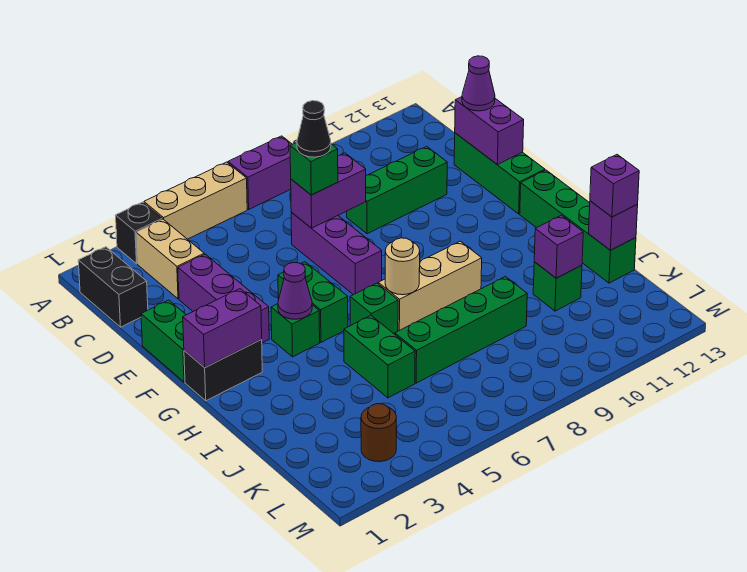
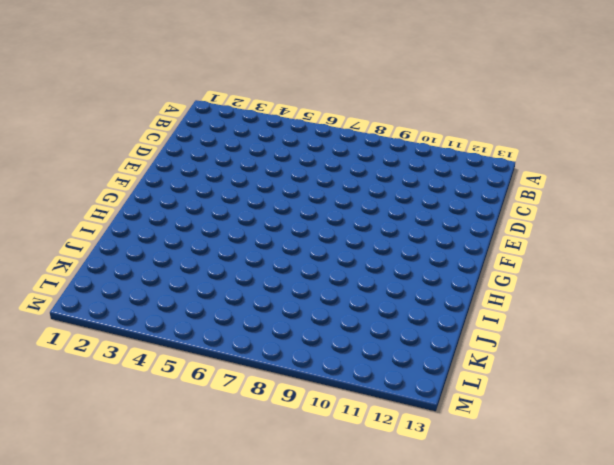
none -> black brick A3 level 1
none -> tan brick A4:A6 level 1
none -> purple brick A7:A8 level 1
none -> black brick B1:C1 level 1

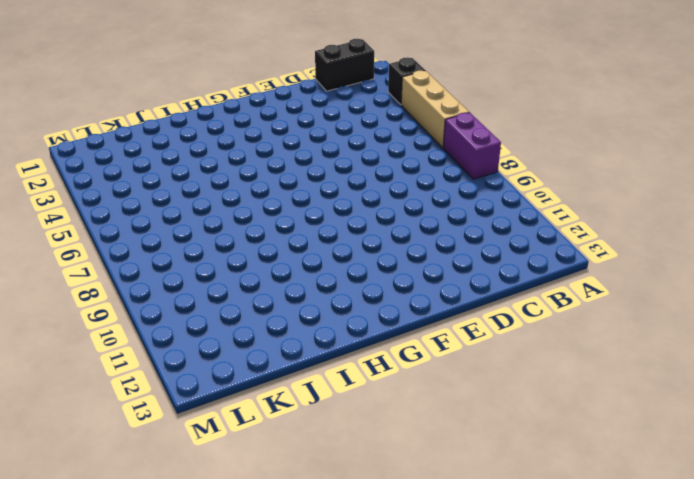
none -> tan brick B3:C3 level 1
none -> purple brick D3:F3 level 1
none -> purple brick D7:F7 level 1
none -> green brick D9:D11 level 1

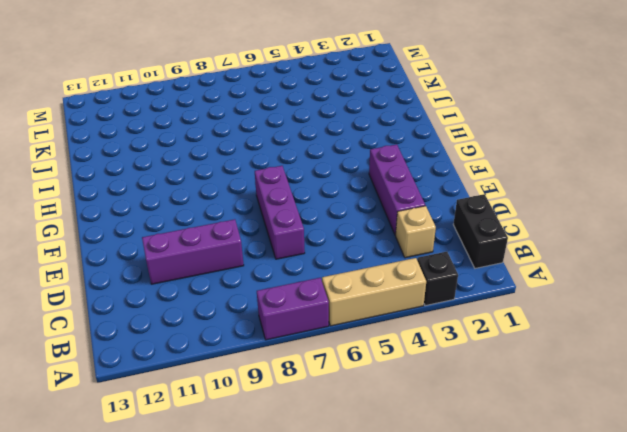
tan brick C3 level 1 -> tan brick B3:C3 level 1
purple brick D9:D11 level 1 -> green brick D9:D11 level 1
none -> green brick D13:F13 level 1
none -> green brick E1:F1 level 1
none -> green brick F5:G5 level 1
none -> black brick G1:G2 level 1

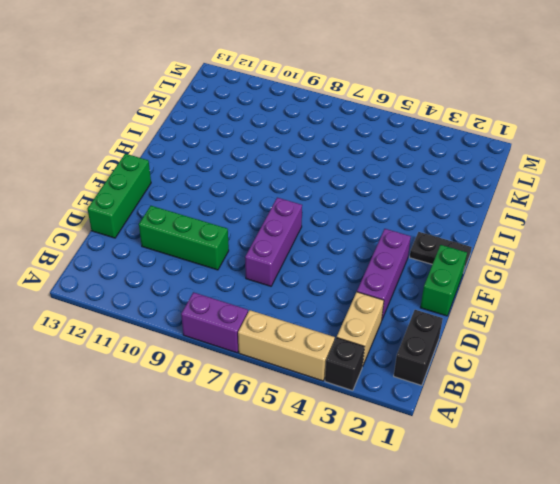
black plate G1:G2 level 1 -> black brick G1:G2 level 1
none -> green brick F5:G5 level 1
none -> green brick G4 level 1
none -> green brick G13:J13 level 1
none -> green brick H6 level 1

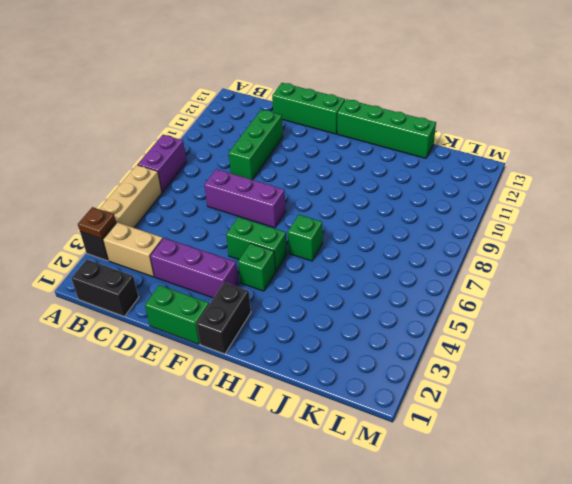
brown plate A3 level 2 -> none
none -> tan brick H7:H9 level 1
none -> green brick I5:J5 level 1
none -> green brick J6:J9 level 1
none -> green brick J11 level 1

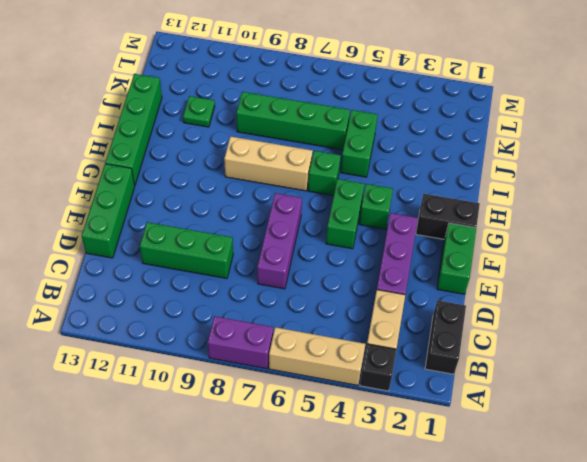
green plate J11 level 1 -> green brick J11 level 1
none -> brown round brick L3 level 1
none -> purple brick D7:D8 level 2
none -> purple brick D13:E13 level 2
none -> purple brick G1:G2 level 2

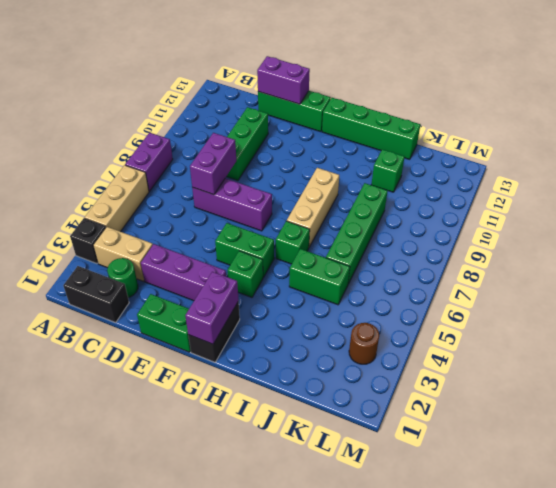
green round brick C2 level 1 -> none
none -> purple cone G4 level 2
none -> tan round brick H7 level 2
none -> purple brick J11 level 2
none -> purple brick J13 level 2

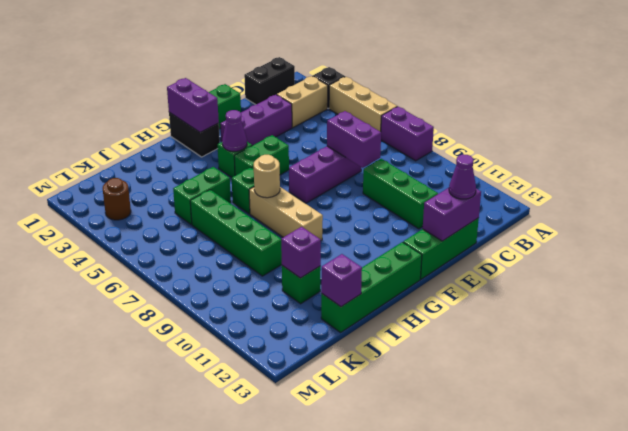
none -> green brick D7 level 3
none -> purple brick J13 level 3
none -> black cone D7 level 4

